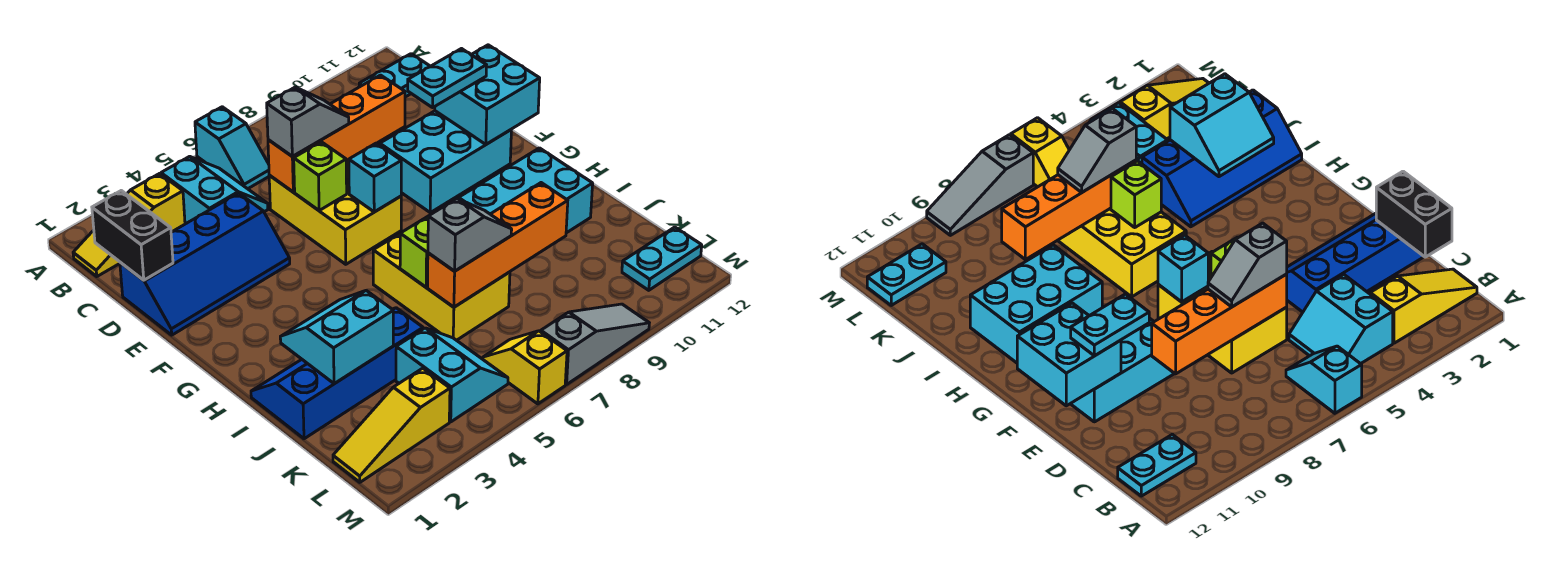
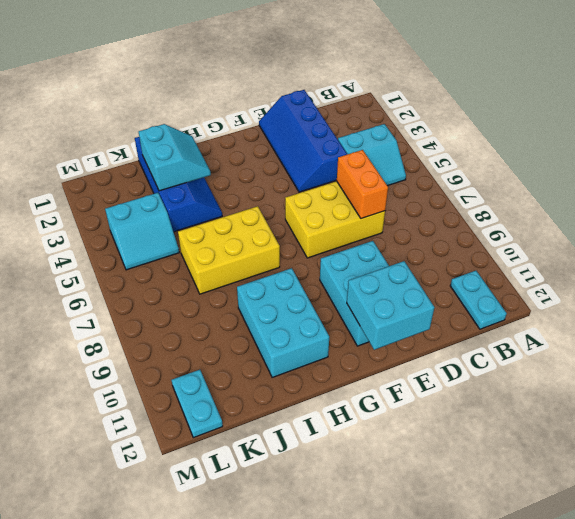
orange brick D6:D7 level 2 -> orange brick D6:D9 level 2
none -> cyan slope A6:B6 level 1 top A
none -> yellow slope B1:B3 level 1 top 3
none -> yellow slope L1:L3 level 1 top 3

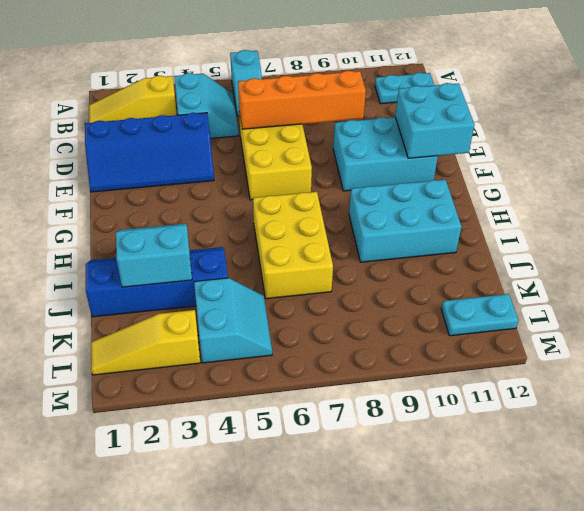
none -> yellow slope L6:M6 level 1 top M
none -> grey slope M7:M9 level 1 top 7
none -> black brick C1:D1 level 2

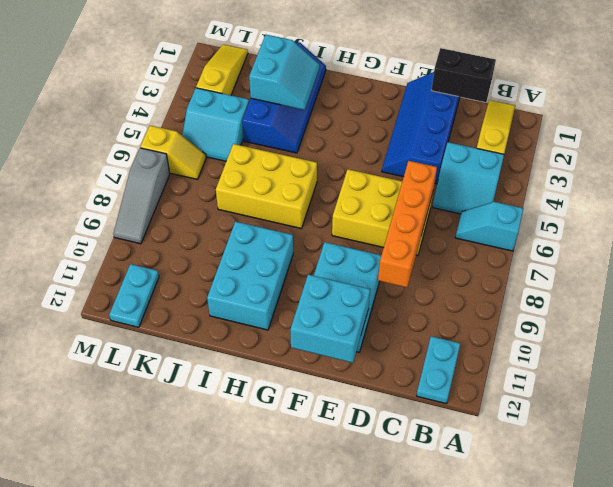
none -> lime brick E6 level 2
none -> cyan brick F7 level 2
none -> lime brick I6 level 2

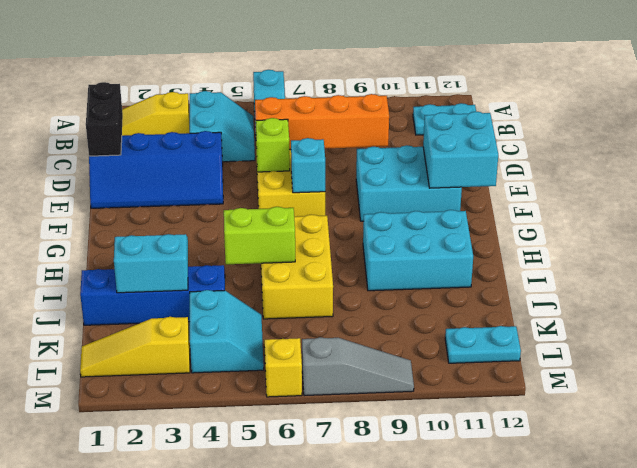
lime brick I5:I6 level 2 -> lime brick I6 level 2
none -> orange brick J6:J9 level 2
none -> grey slope D6:D7 level 3 top 6
none -> cyan plate E10:E11 level 3

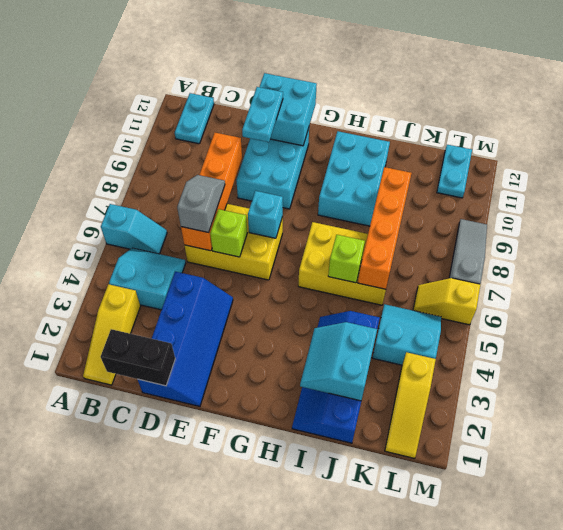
none -> grey slope J6:J7 level 3 top 6

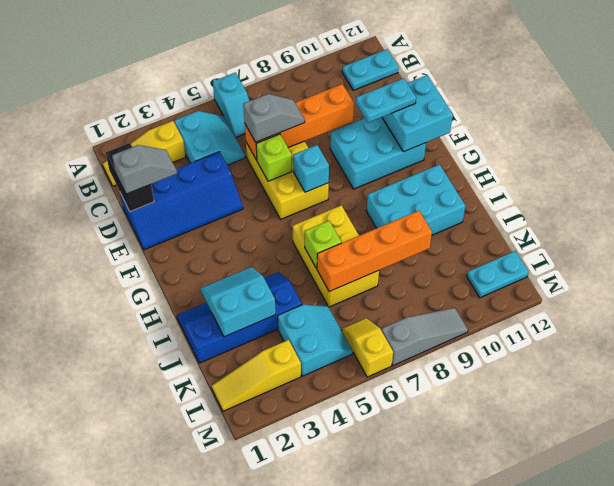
grey slope D1:D2 level 3 top 1 -> grey slope J6:J7 level 3 top 6

